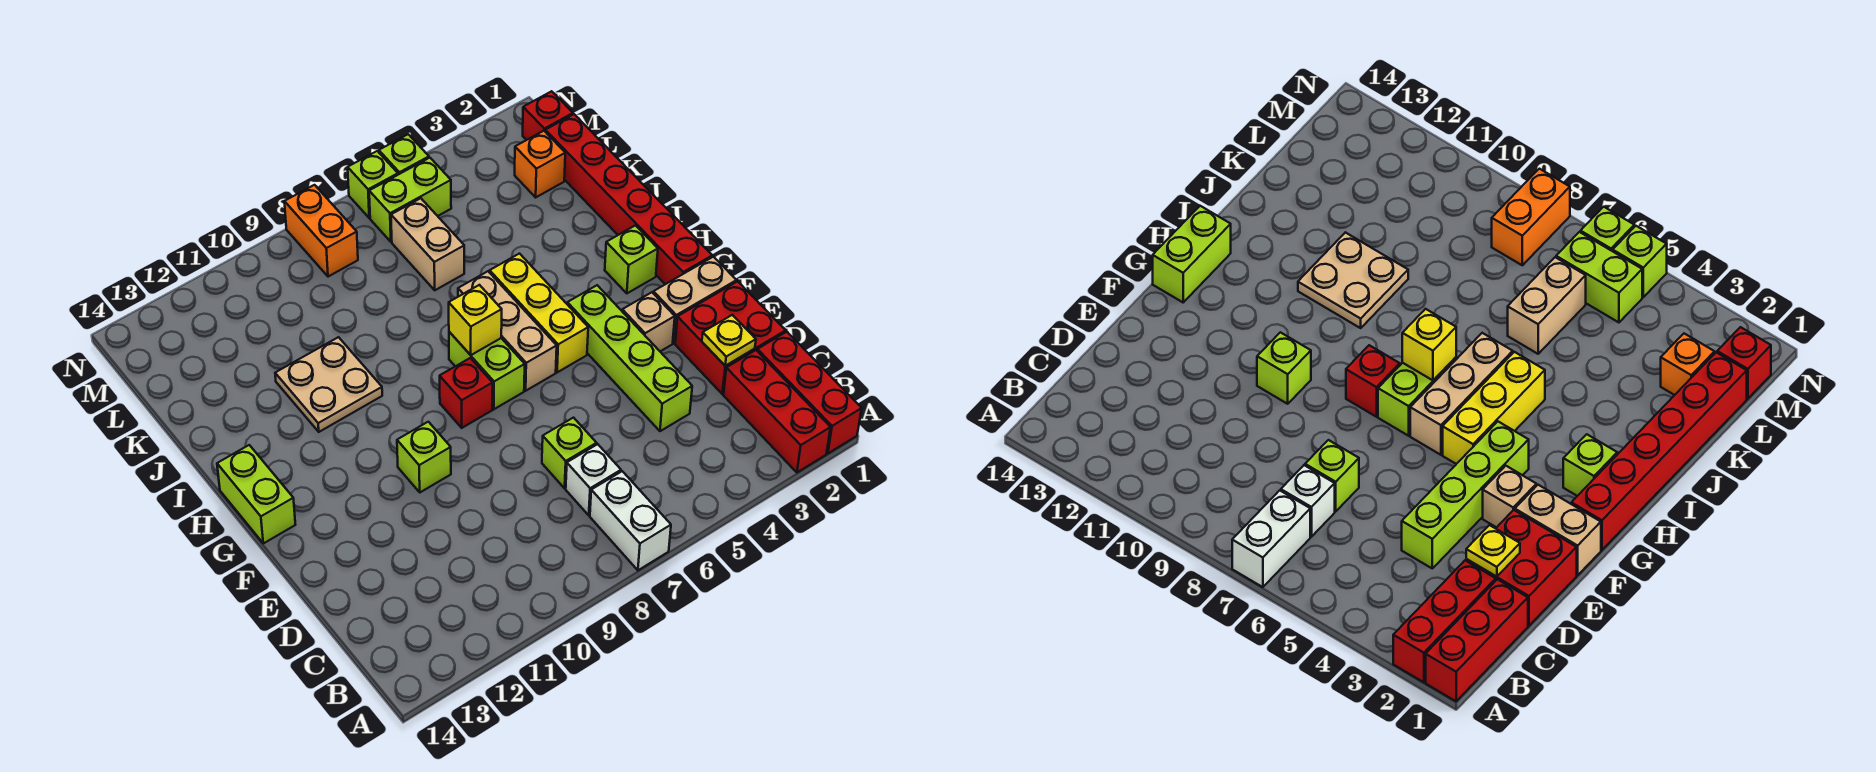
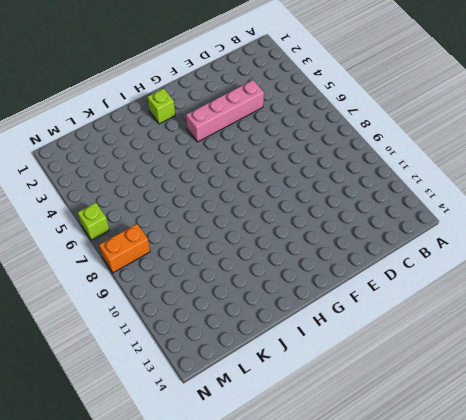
pink brick D4:G4 level 1 -> lime brick D4:G4 level 1
none -> red brick A1:C1 level 1
none -> red brick A2:C2 level 1
none -> white brick A7:B7 level 1

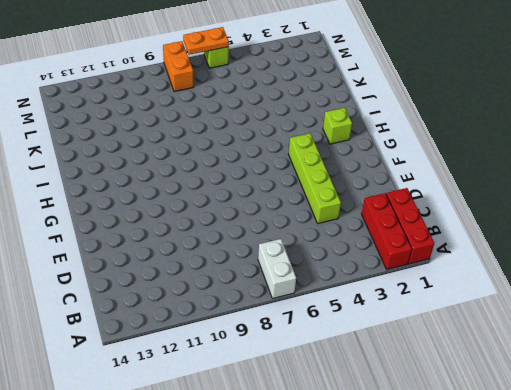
orange plate N6:N7 level 2 -> none
none -> white brick C7 level 1
none -> red brick D1:E2 level 1
none -> lime brick D7 level 1

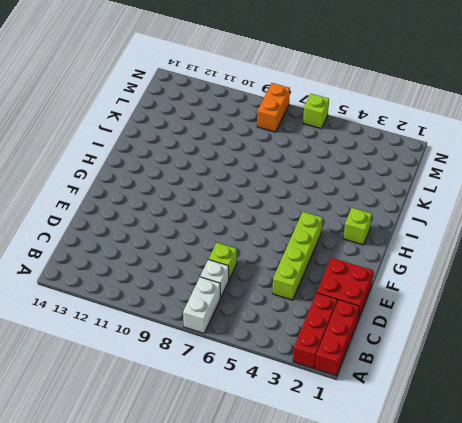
none -> tan brick F1:F2 level 1
none -> tan brick F3 level 1
none -> lime brick F10 level 1

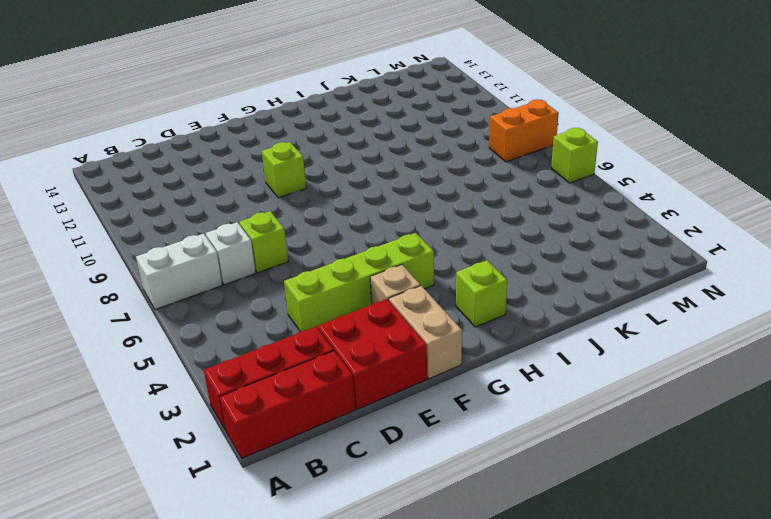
none -> red brick G1:L1 level 1
none -> yellow brick G5:I5 level 1
none -> tan brick G6:I6 level 1

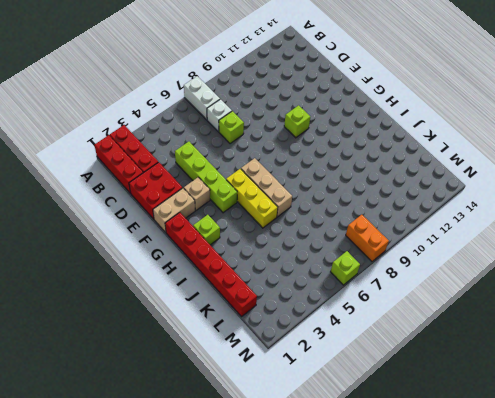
none -> lime brick G7:H7 level 1
none -> red brick G8 level 1
none -> lime brick G14:H14 level 1

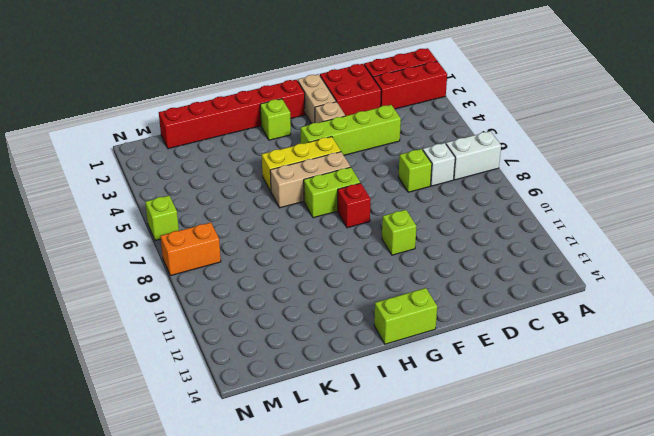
none -> tan plate I10:J11 level 1
none -> tan brick K6:L6 level 1
none -> orange brick L2 level 1

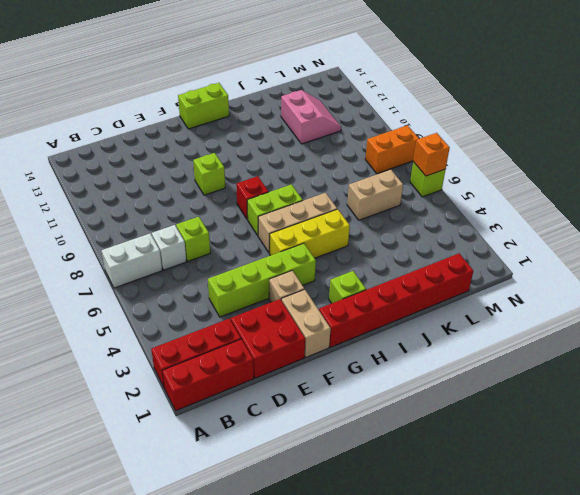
pink slope K11:L12 level 1 top K -> none
orange brick N6 level 2 -> orange brick L2 level 1
none -> tan plate I10:J11 level 1
none -> red brick M1 level 1
none -> lime brick M5:M6 level 1

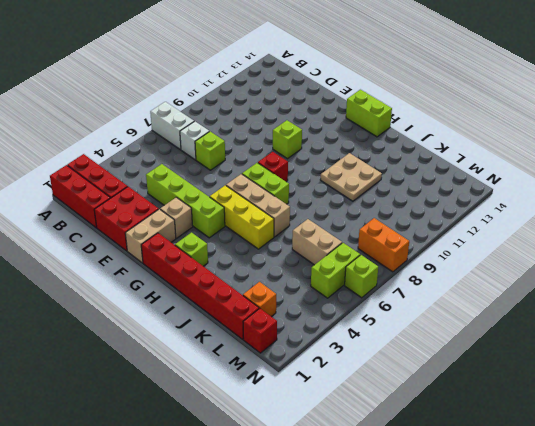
none -> lime brick N5 level 1
none -> yellow plate D2 level 2
none -> yellow brick H7 level 2

